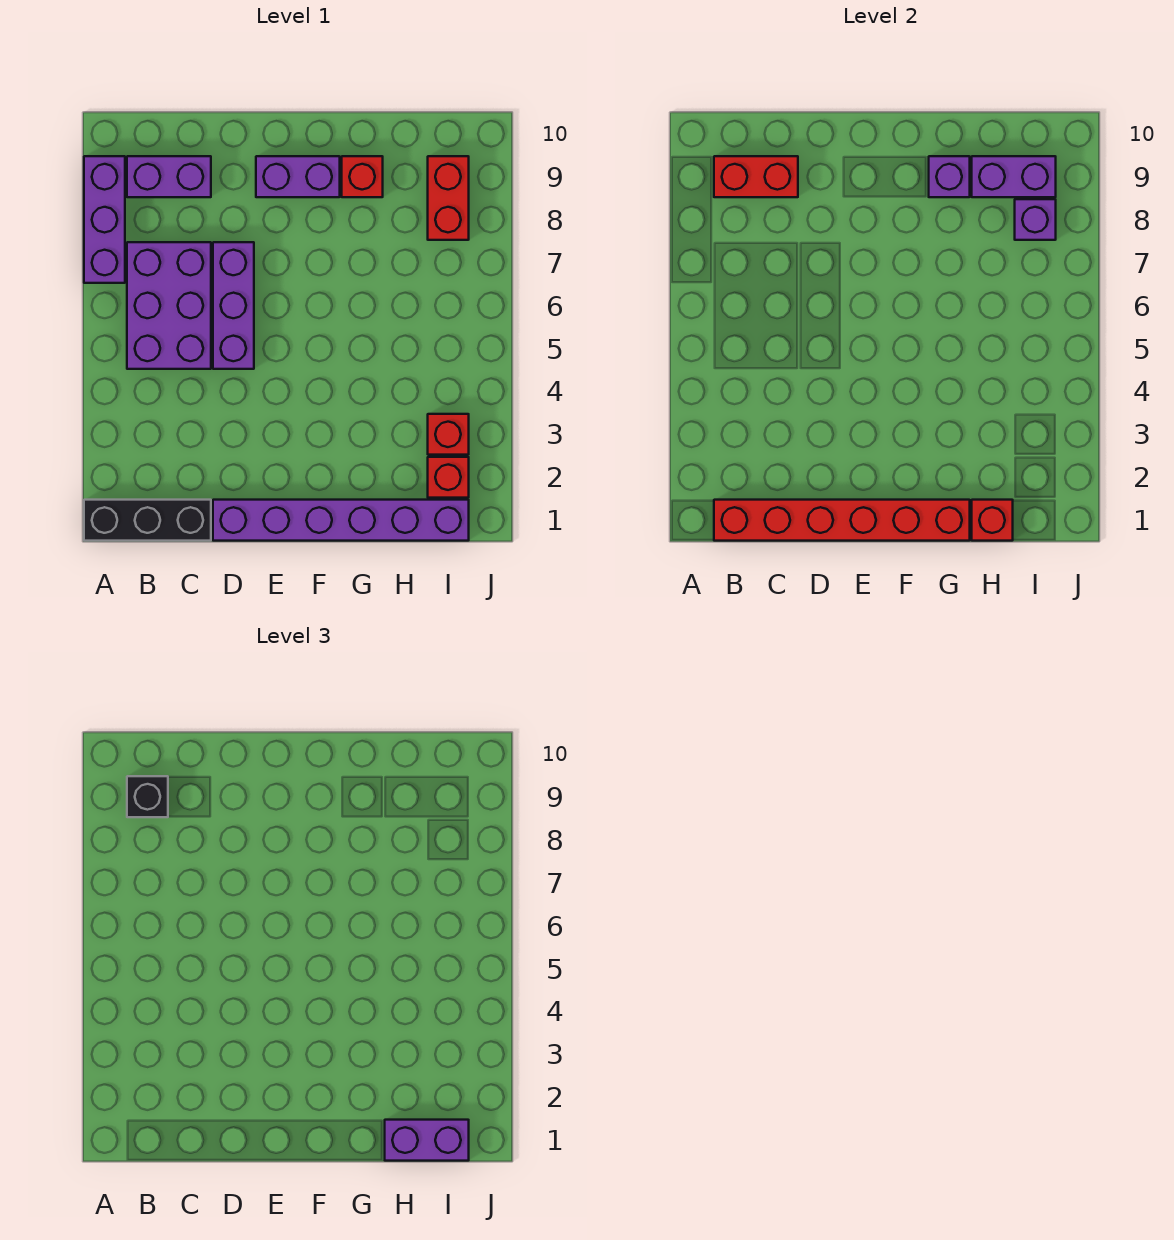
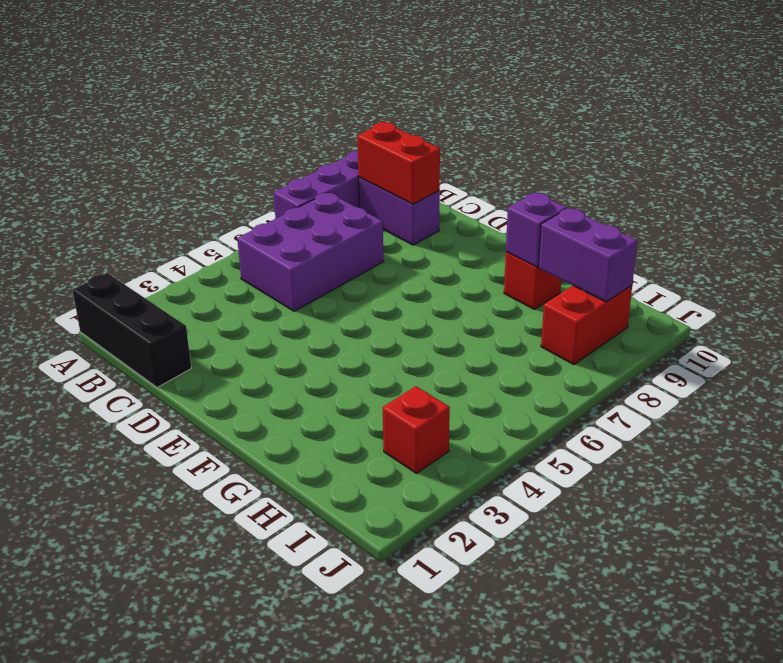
none -> purple brick D1:I1 level 1
none -> purple brick D5:D7 level 1
none -> purple brick E9:F9 level 1

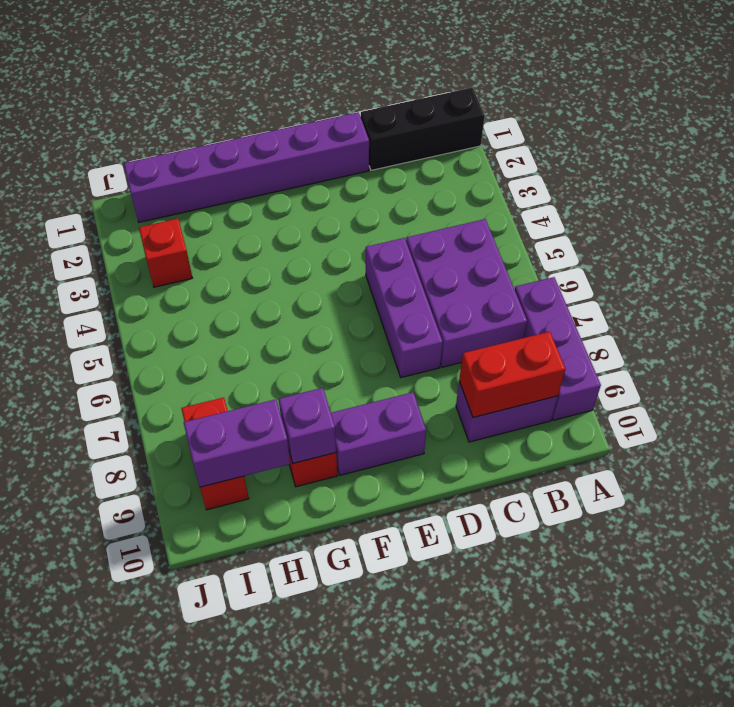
none -> red brick I2 level 1
none -> red brick B1:G1 level 2
none -> red brick H1 level 2

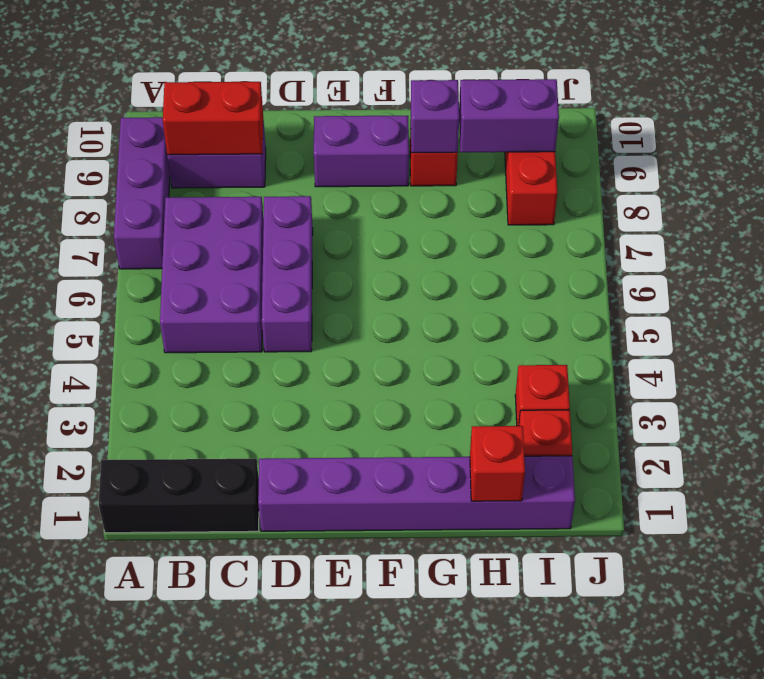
none -> red brick B1:G1 level 2
none -> purple brick I8 level 2
none -> black brick B9 level 3

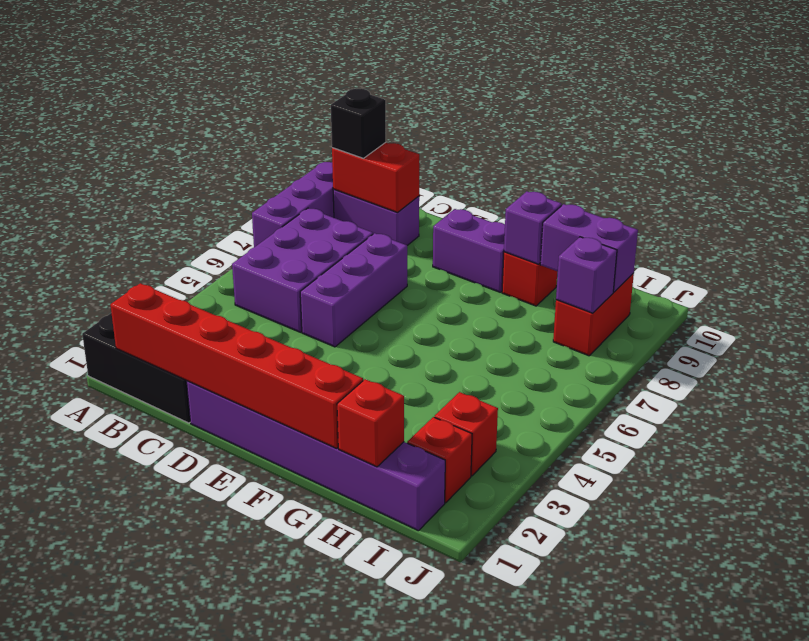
none -> purple brick H1:I1 level 3

